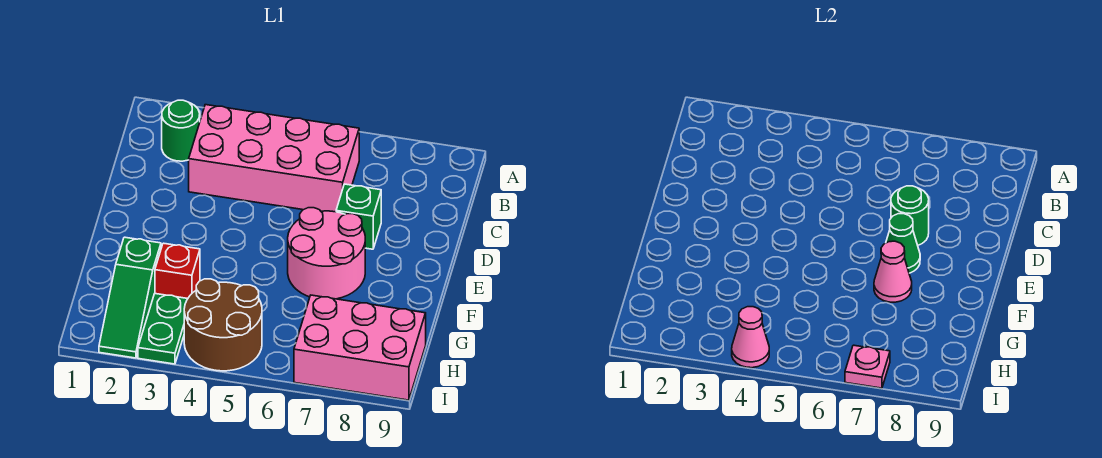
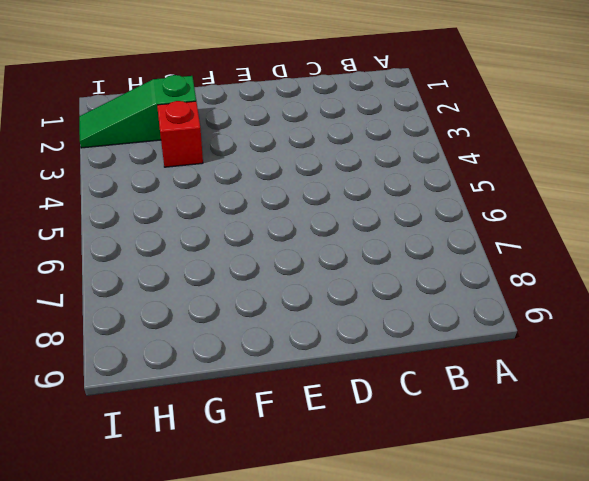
none -> green round brick B2 level 1
none -> pink brick B3:C6 level 1
none -> green brick D7 level 1

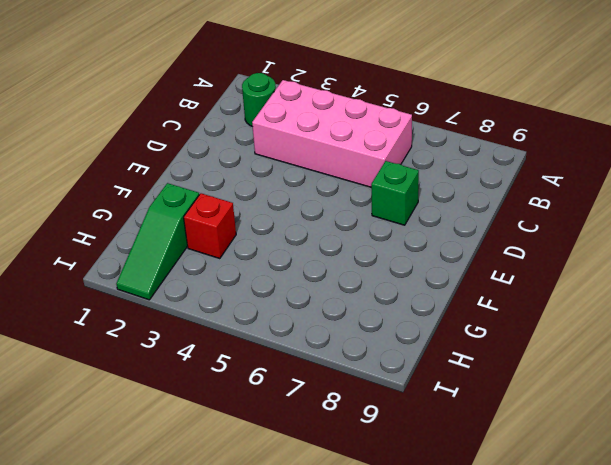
none -> pink round brick E6:F7 level 1
none -> green plate H3:I3 level 1
none -> brown round brick H4:I5 level 1

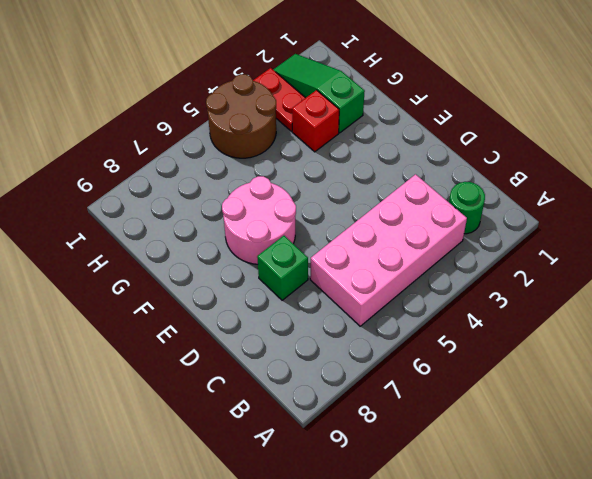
red plate H3:I3 level 1 -> green plate H3:I3 level 1
none -> pink brick H7:I9 level 1
none -> green round brick D7 level 2
none -> green cone E7 level 2

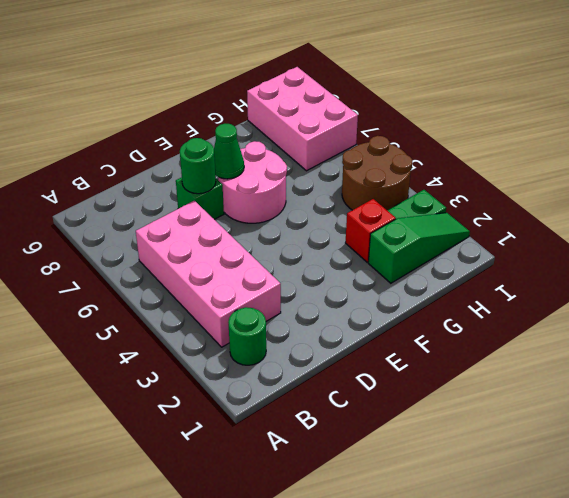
none -> pink cone F7 level 2
none -> pink cone I4 level 2
none -> pink plate I7 level 2

